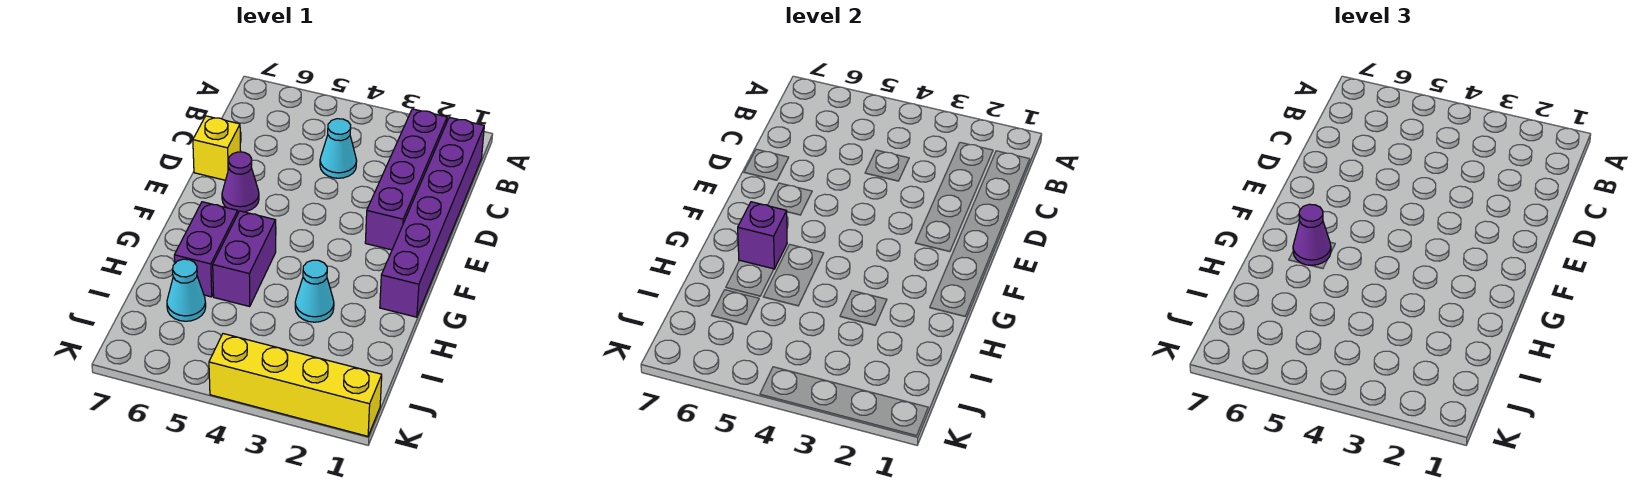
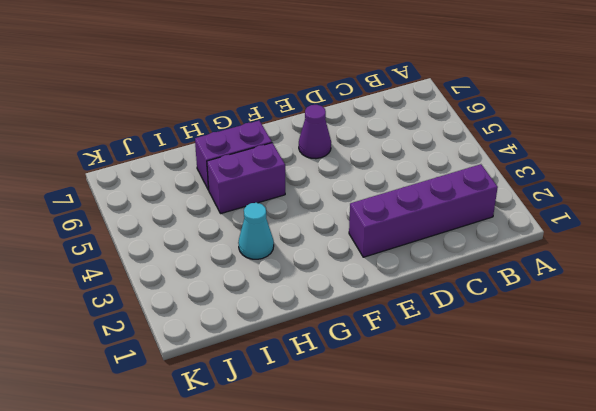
none -> purple brick B1:G1 level 1
none -> cyan cone C4 level 1
none -> yellow brick D7 level 1

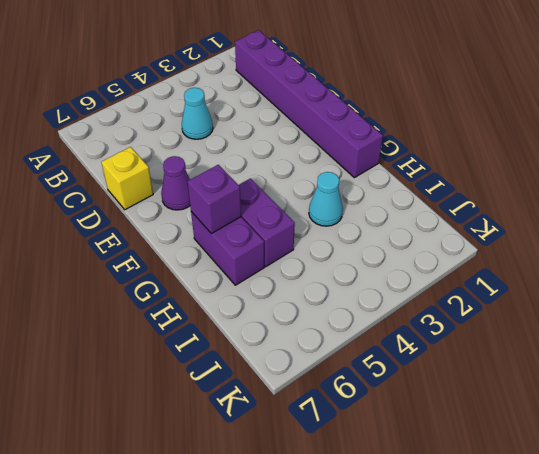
none -> purple brick B2:E2 level 1
none -> cyan cone I6 level 1
none -> yellow brick K1:K4 level 1

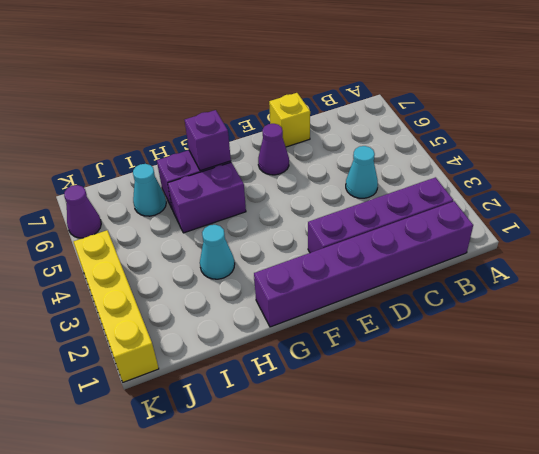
purple cone K6 level 1 -> purple cone G6 level 3

